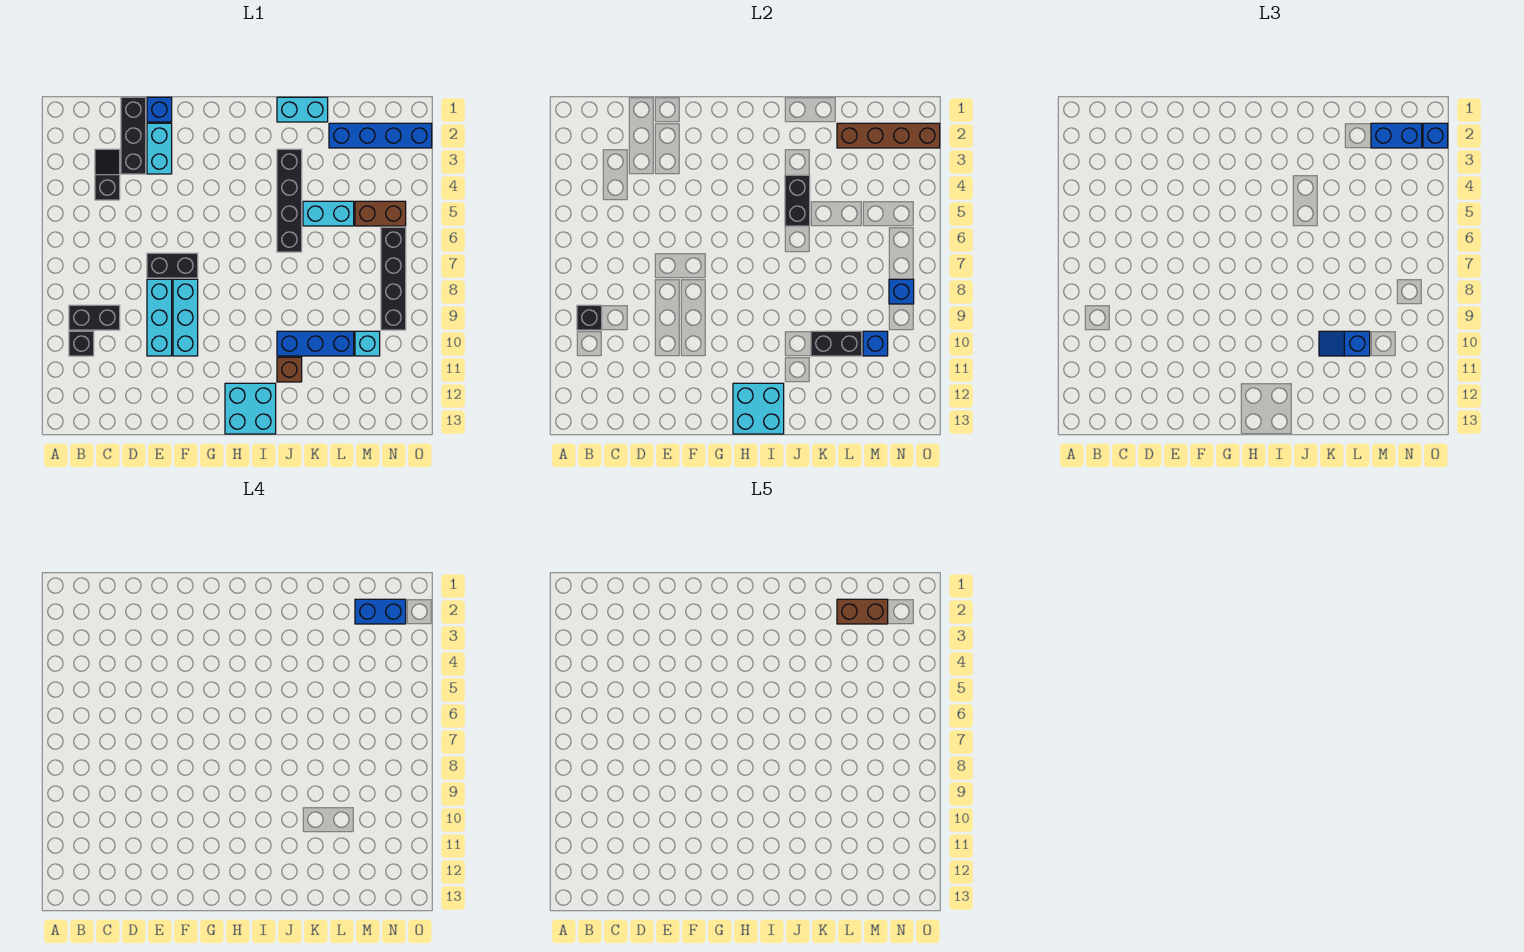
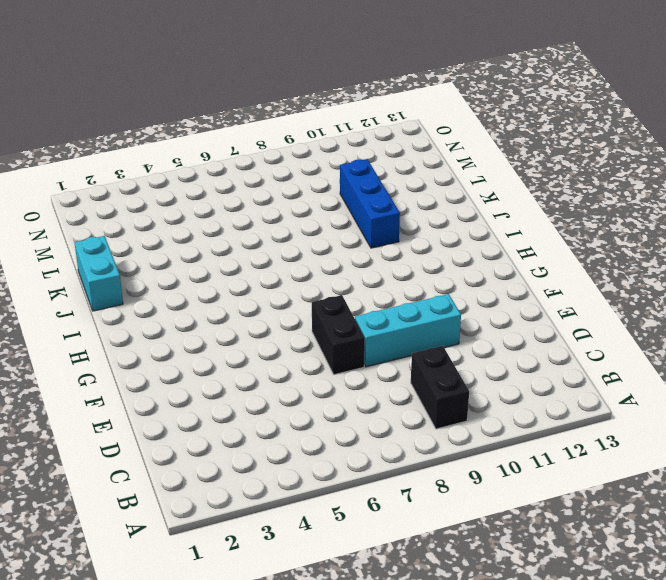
none -> black brick B10 level 1
none -> black slope C3:C4 level 1 top 4
none -> black brick D1:D3 level 1
none -> blue brick E1 level 1

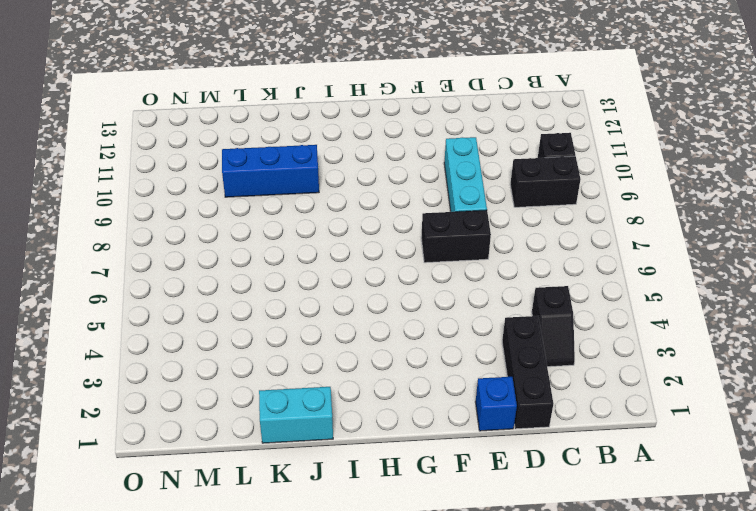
none -> cyan brick E2:E3 level 1
none -> cyan brick F8:F10 level 1
none -> cyan brick H12:I13 level 1
none -> black brick J3:J6 level 1

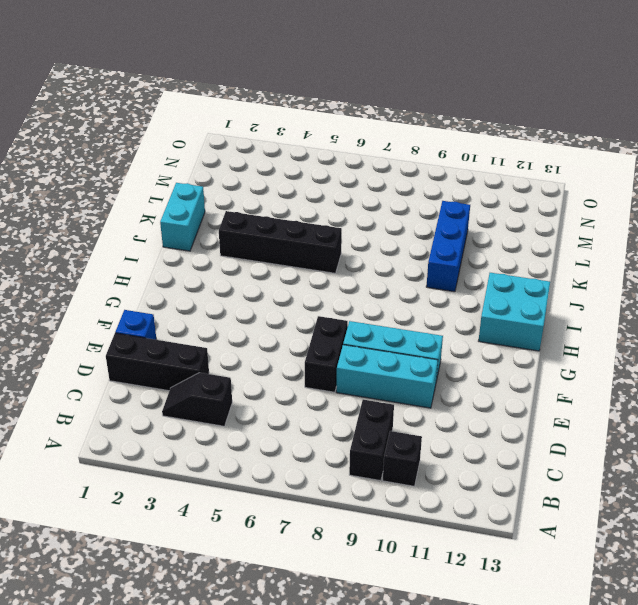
none -> cyan brick E2:E3 level 1
none -> brown brick J11 level 1
none -> cyan brick K5:L5 level 1
none -> blue brick L2:O2 level 1

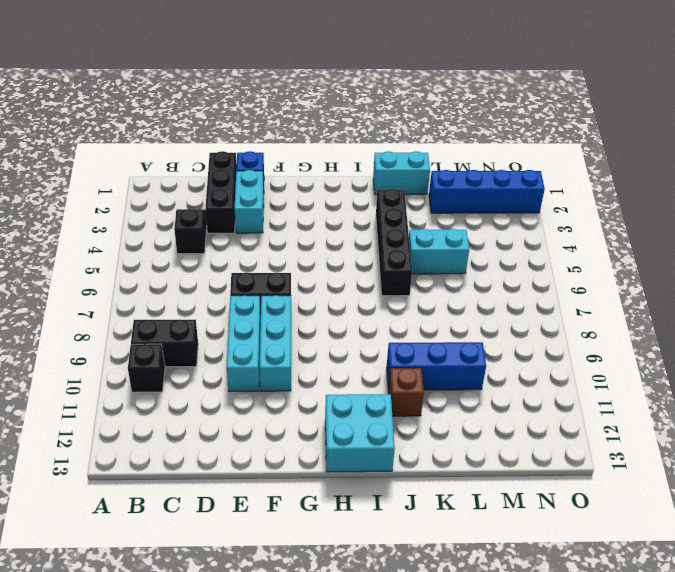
none -> brown brick M5:N5 level 1
none -> cyan brick M10 level 1
none -> black brick N6:N9 level 1
none -> black brick B9 level 2

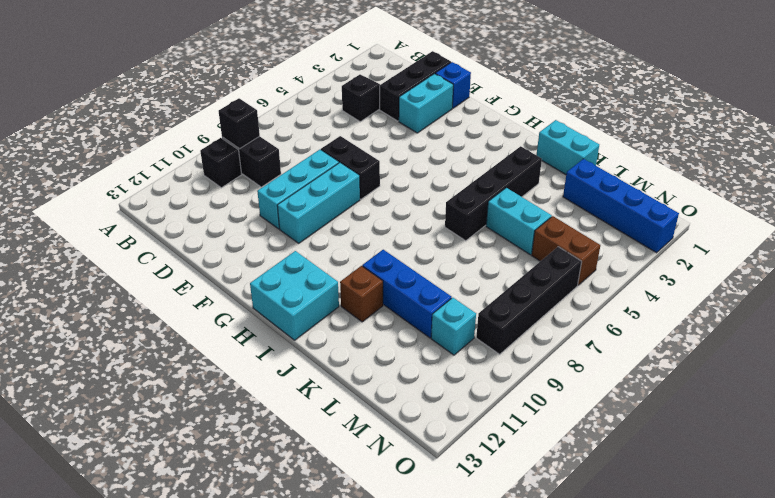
none -> cyan brick H12:I13 level 2
none -> black brick J4:J5 level 2
none -> black brick K10:L10 level 2
none -> brown brick L2:O2 level 2

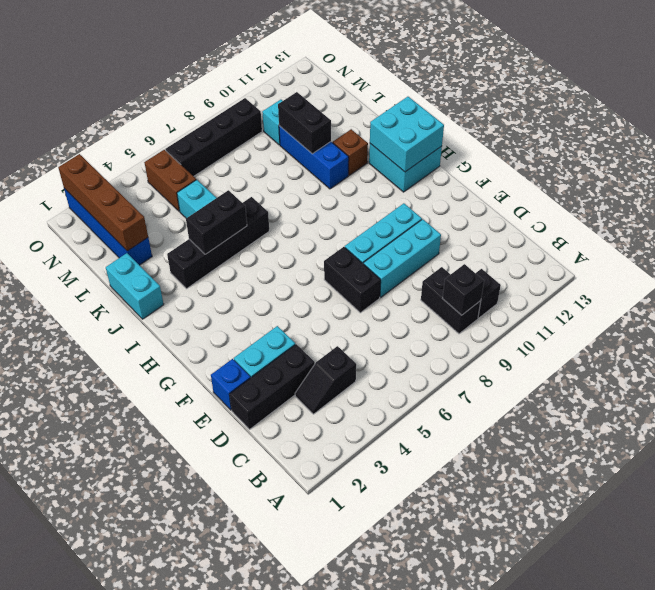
none -> blue brick M10 level 2
none -> blue brick N8 level 2
none -> blue slope K10:L10 level 3 top L
none -> blue brick M2:N2 level 3

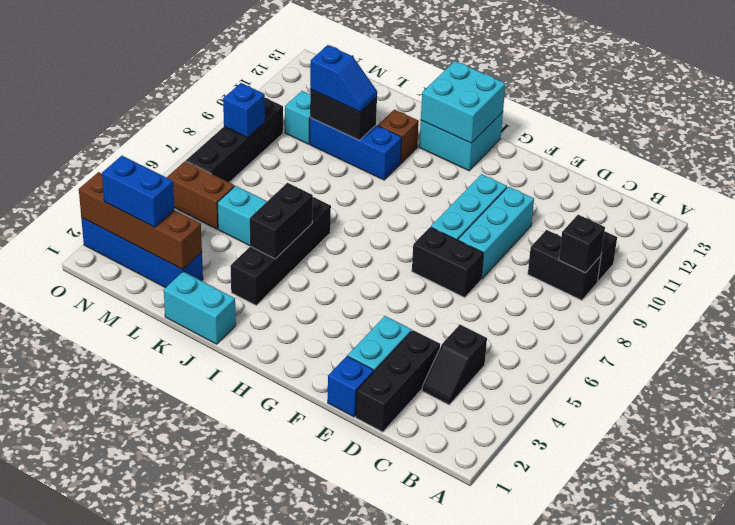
none -> blue brick M10 level 2
none -> blue brick O2 level 3
none -> blue brick M2:N2 level 4
none -> brown brick L2:M2 level 5

